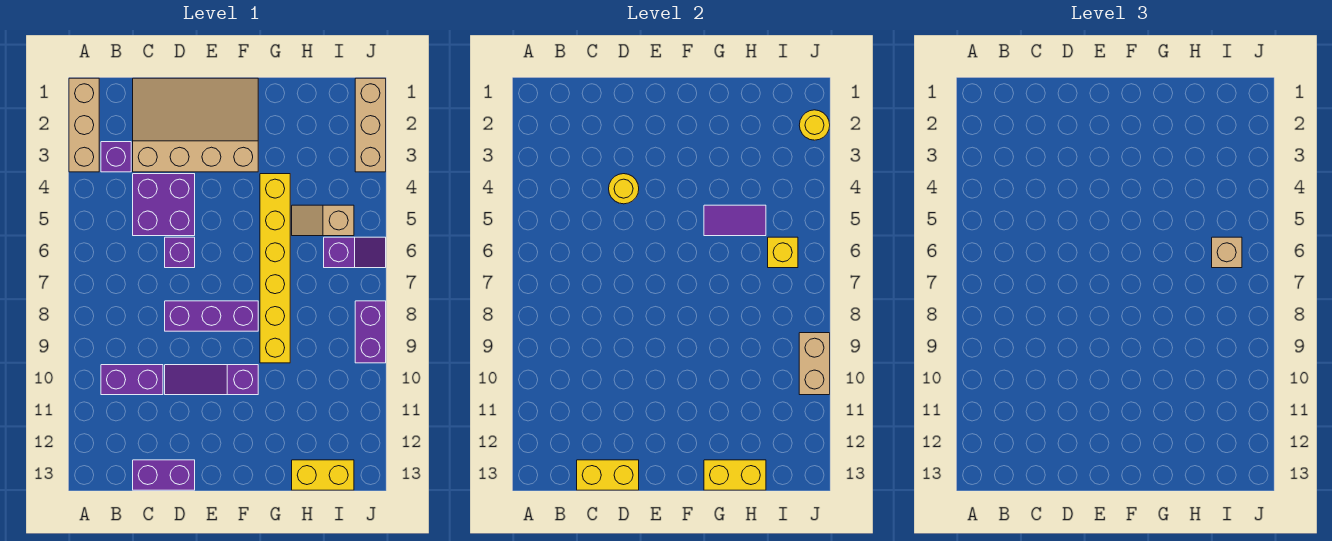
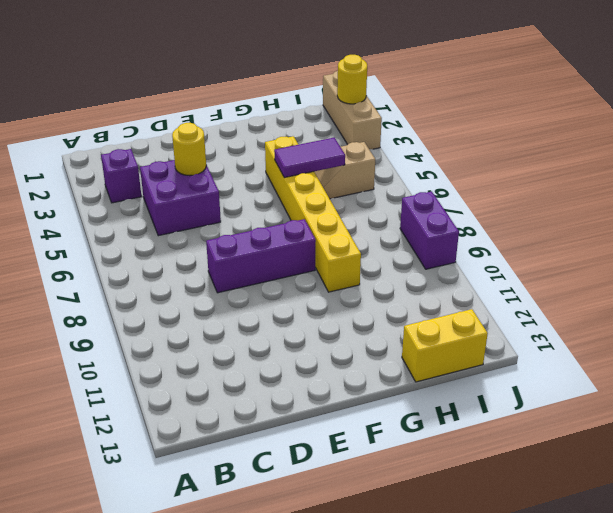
none -> tan brick A1:A3 level 1
none -> purple brick B10:C10 level 1
none -> tan slope C1:F3 level 1 top 3

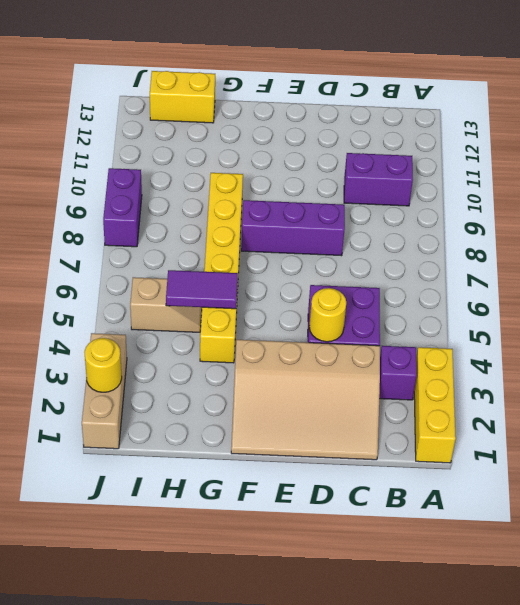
yellow brick A1:A3 level 1 -> tan brick A1:A3 level 1
none -> purple brick C13:D13 level 1
none -> purple brick D6 level 1
none -> purple slope D10:F10 level 1 top F

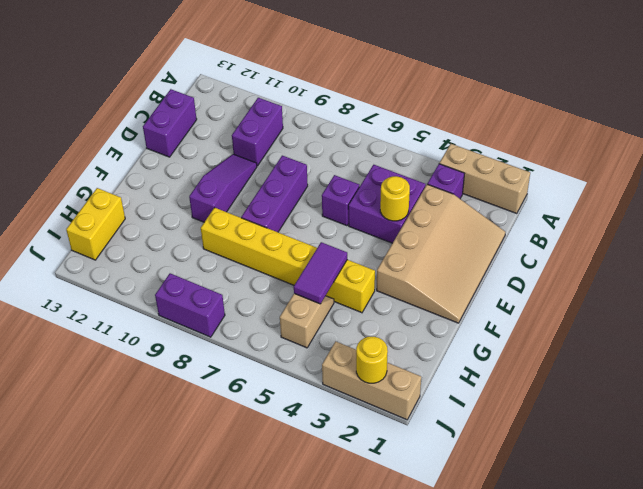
none -> purple slope I6:J6 level 1 top I
none -> yellow brick C13:D13 level 2
none -> yellow brick G13:H13 level 2

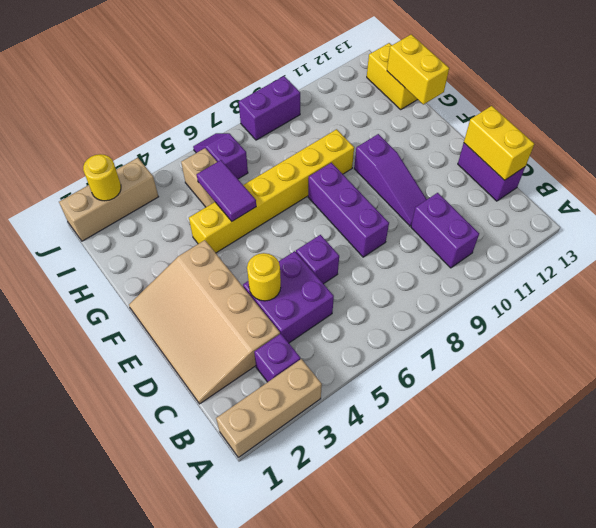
none -> yellow brick I6 level 2
none -> tan brick J9:J10 level 2
none -> tan brick I6 level 3

